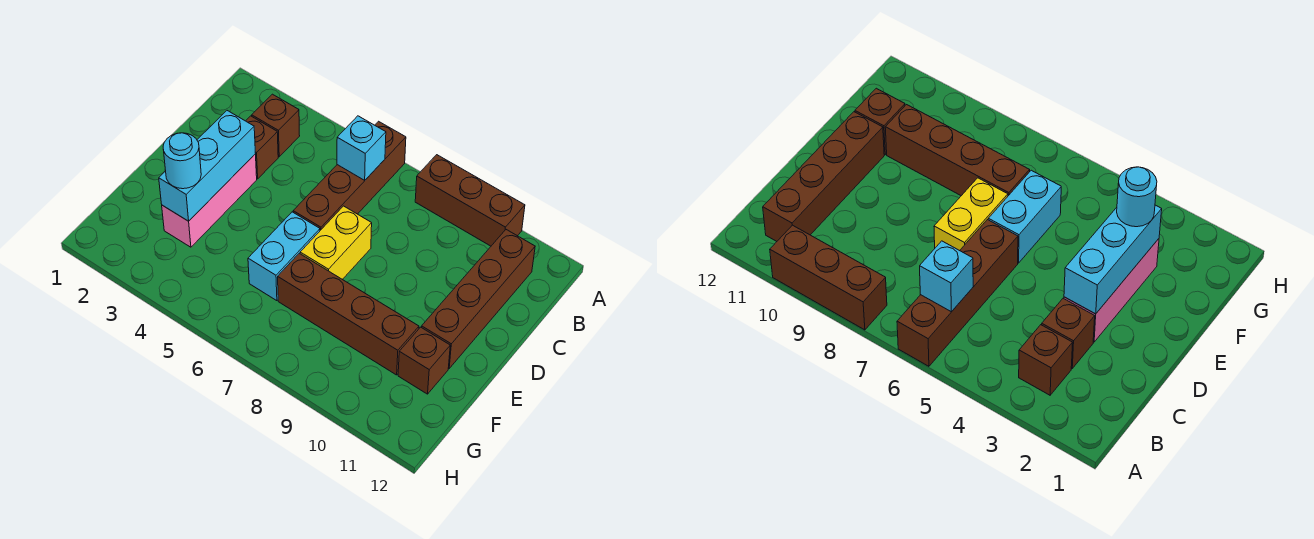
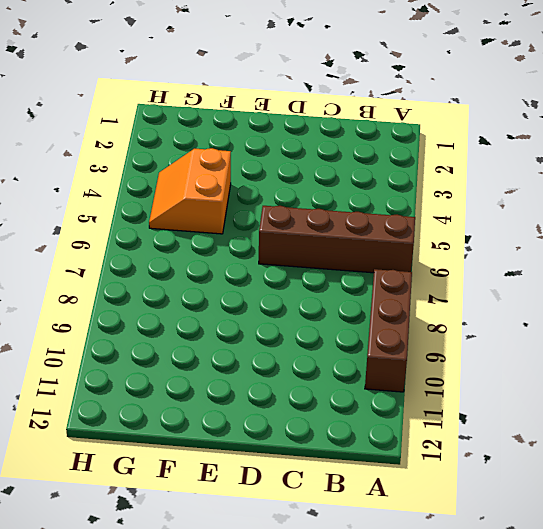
orange slope F4:G5 level 1 top F -> none
none -> brown brick B3 level 1
none -> brown brick B11:E11 level 1
none -> brown brick C3 level 1

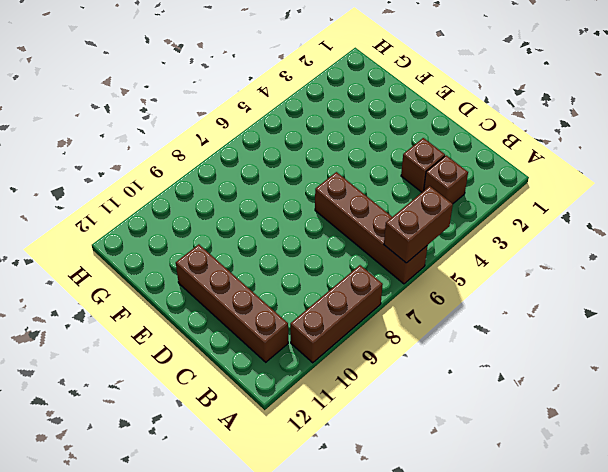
brown brick A5:A6 level 2 -> none
none -> pink brick D3:F3 level 1
none -> yellow brick D7:E7 level 1
none -> cyan brick E6:F6 level 1

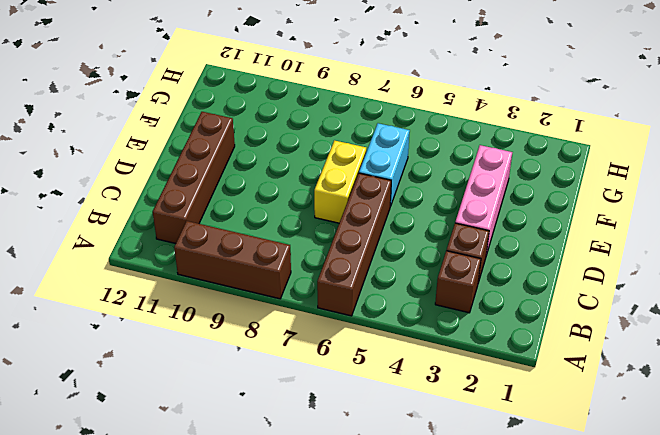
none -> brown brick F7:F10 level 1
none -> brown brick F11 level 1
none -> cyan brick B6 level 2

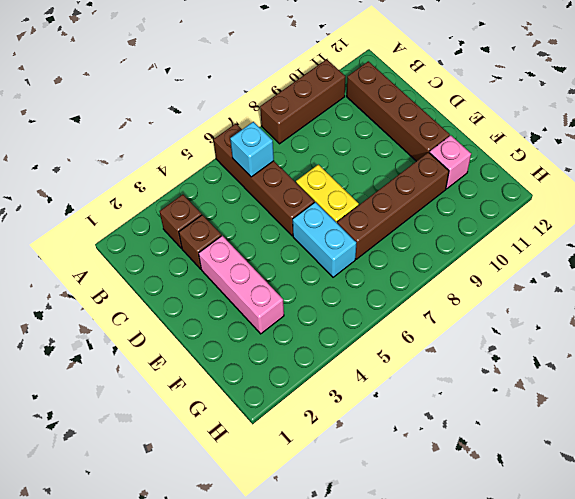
pink brick F11 level 1 -> brown brick F11 level 1
none -> cyan brick D3:F3 level 2
none -> cyan round brick F3 level 3

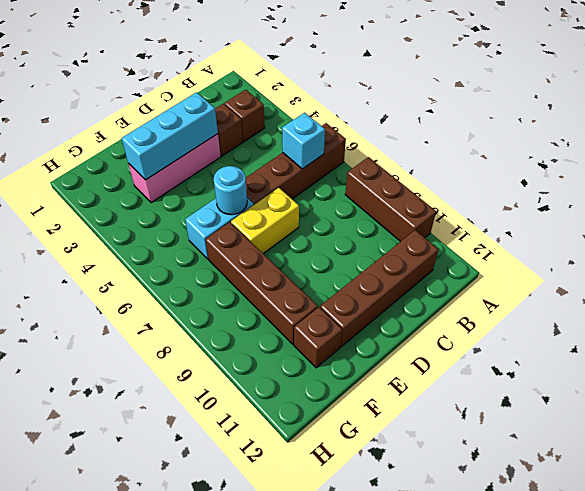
cyan round brick E6 level 2 -> cyan round brick F3 level 3

